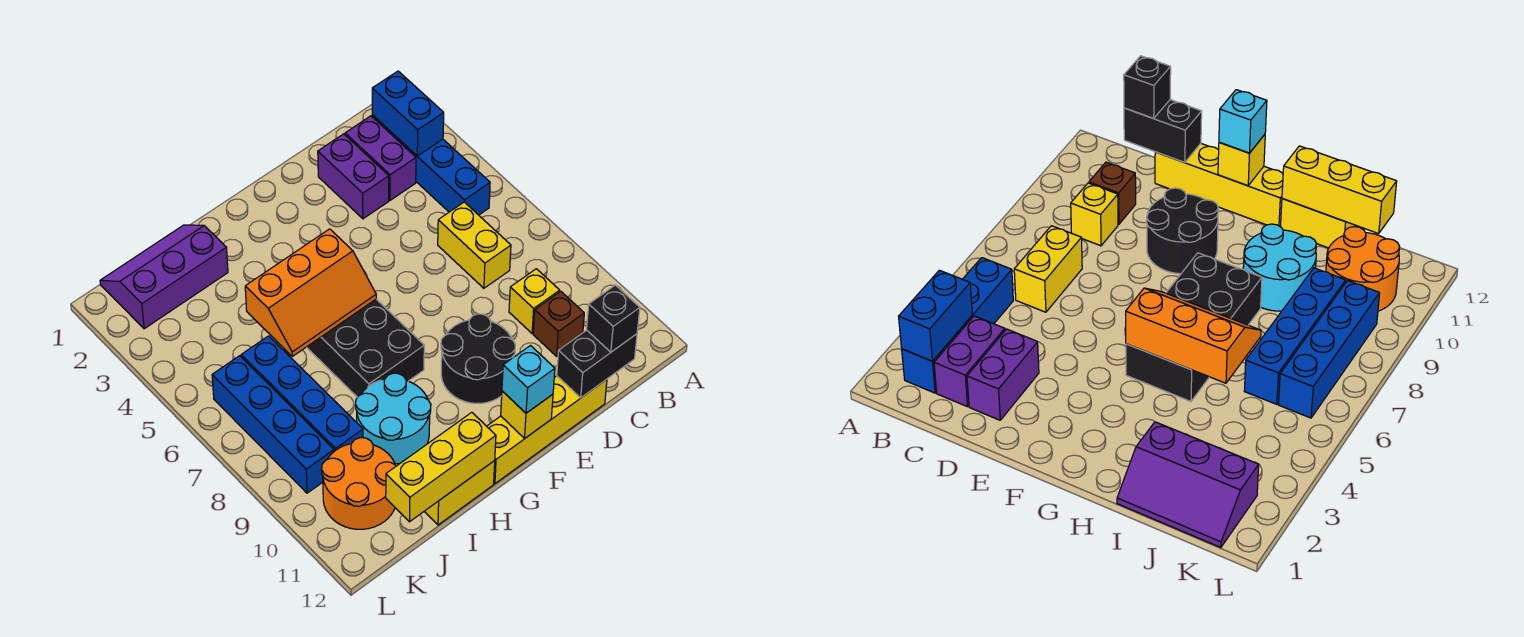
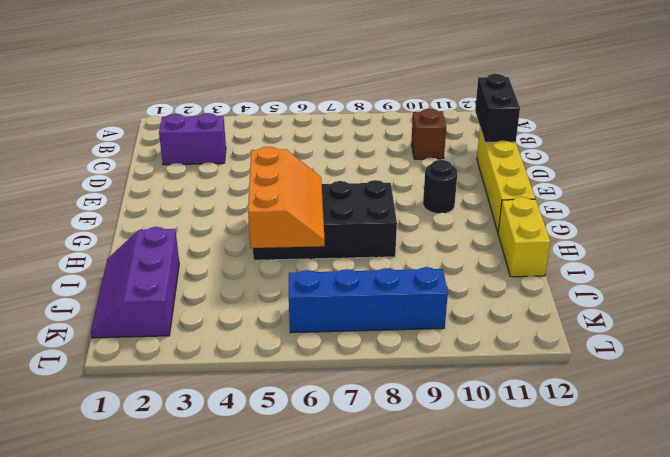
black round brick F10 level 1 -> black round brick E9:F10 level 1
none -> blue brick B2:B5 level 1
none -> yellow brick C6:C7 level 1
none -> yellow brick C9 level 1

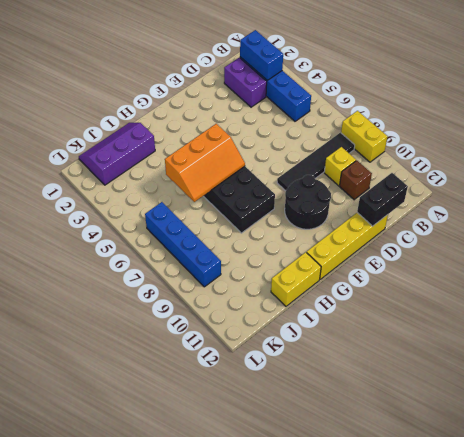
yellow brick A8:A9 level 1 -> yellow brick C6:C7 level 1
black tile B8:E8 level 1 -> none
none -> purple brick D2:D3 level 1
none -> cyan round brick H9:I10 level 1
none -> blue brick J6:J9 level 1

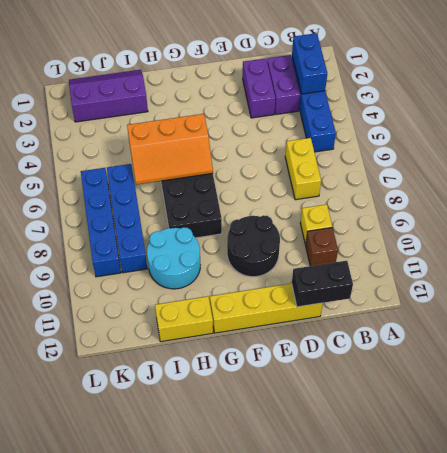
none -> orange round brick J10:K11 level 1
none -> yellow brick F12 level 2
none -> yellow brick H12:J12 level 2

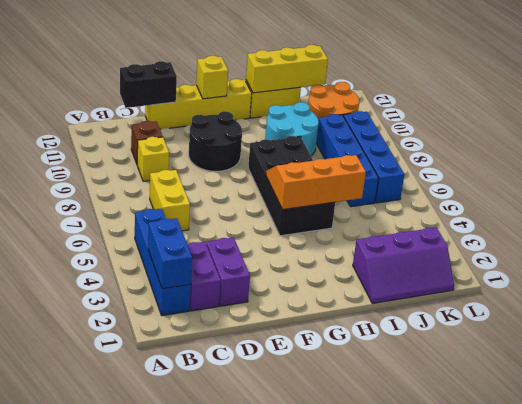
none -> black brick C12 level 3
none -> cyan brick F12 level 3

